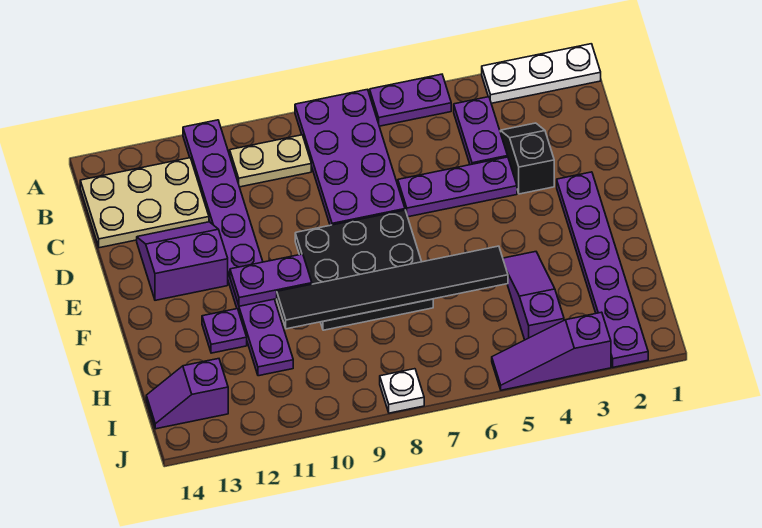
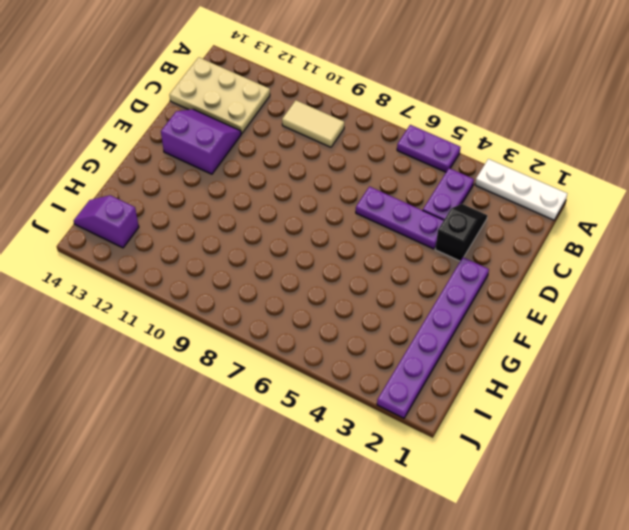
tan tile B9:B10 level 1 -> tan plate B9:B10 level 1
none -> purple plate A7:D8 level 1
none -> purple plate A11:H11 level 1
none -> black plate E7:G9 level 1

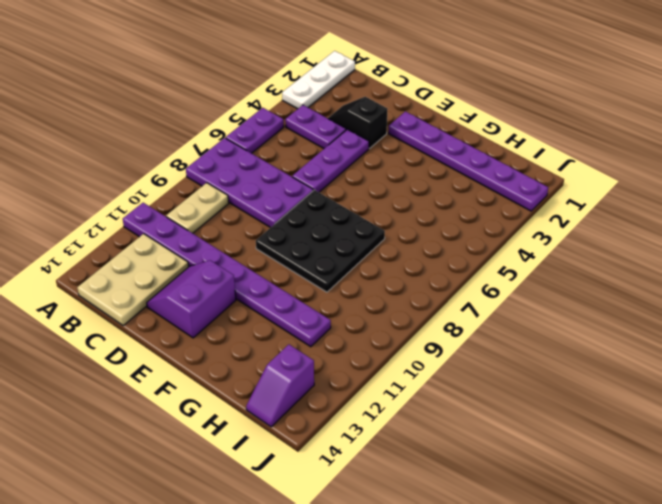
none -> purple slope G4:I4 level 1 top I
none -> purple plate G12 level 1
none -> purple slope J3:J5 level 1 top 3

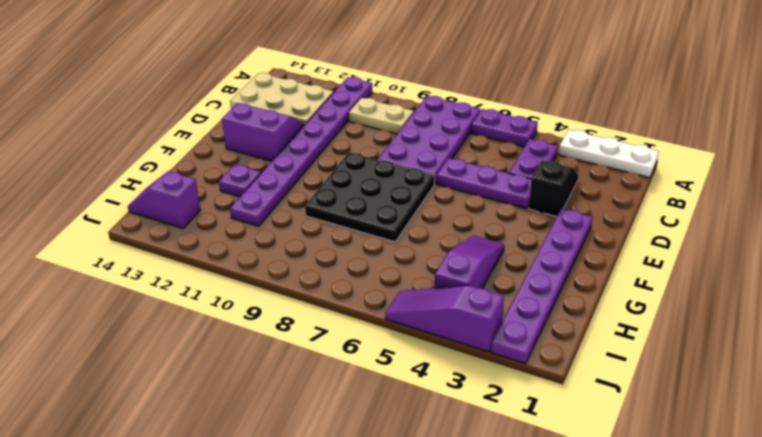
none -> white plate J8 level 1
none -> purple plate F10:F11 level 2
none -> black tile G5:G10 level 2

